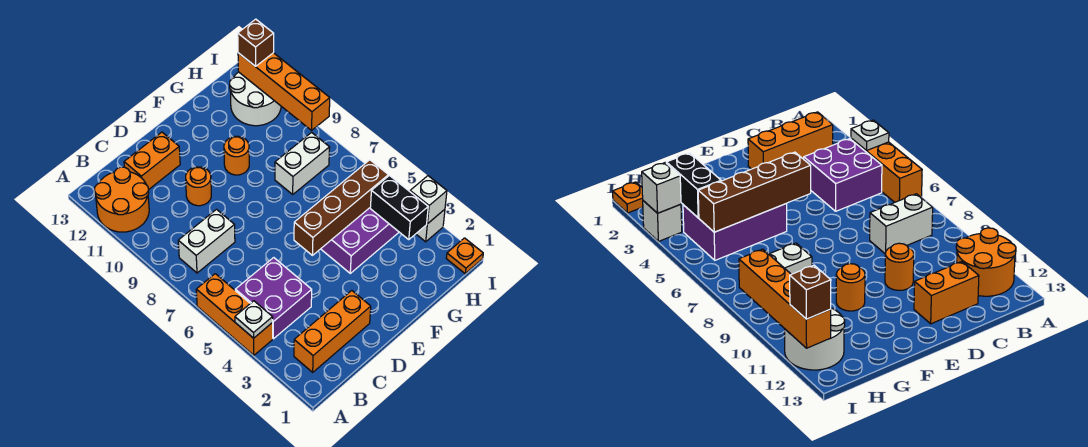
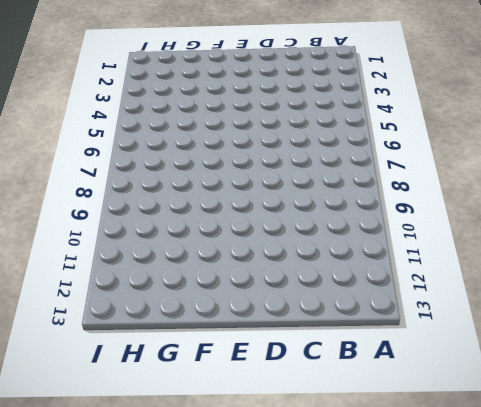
none -> orange brick A4:A6 level 1
none -> orange round brick A11:B12 level 1
none -> orange brick B2:D2 level 1

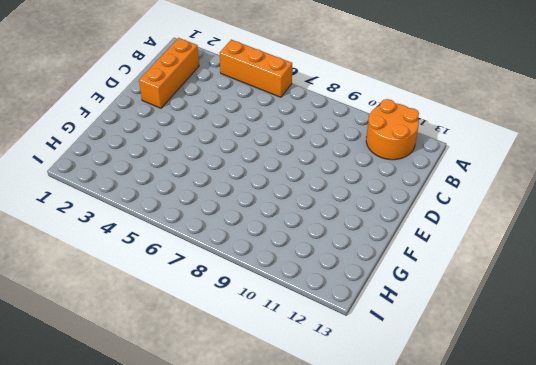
none -> purple brick B4:C5 level 1
none -> white brick B8:C8 level 1
none -> orange brick C12:D12 level 1

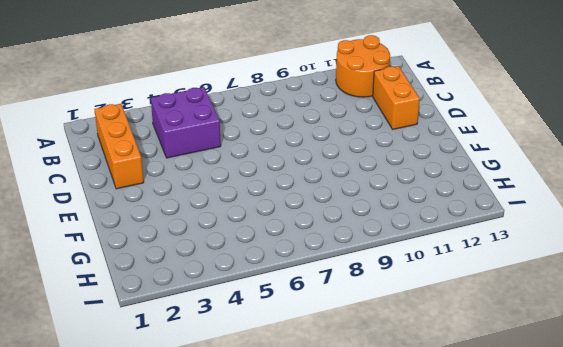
none -> orange brick A4:A6 level 1
none -> white brick B8:C8 level 1
none -> orange round brick D10 level 1

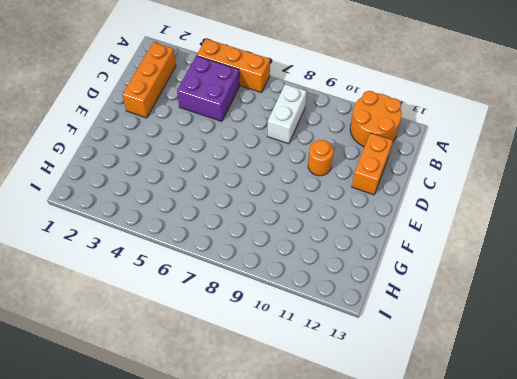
none -> purple brick F4:H5 level 1
none -> orange round brick F10 level 1
none -> white brick G8:H8 level 1

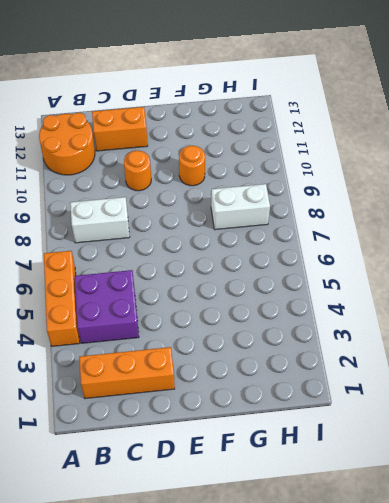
none -> purple brick F4:H5 level 1
none -> white round brick H11:I12 level 1
none -> orange plate I1 level 1

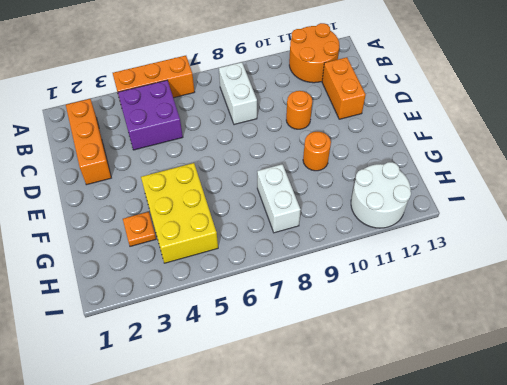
yellow brick F4:H5 level 1 -> purple brick F4:H5 level 1
orange plate G3 level 1 -> orange plate I1 level 1
none -> white brick I3 level 1
none -> white plate A4 level 2
none -> brown brick E5:H5 level 2

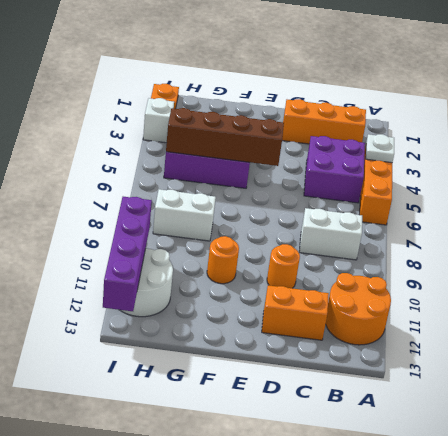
purple brick I10:I13 level 2 -> orange brick I9:I12 level 2
none -> black brick H3:H4 level 2
none -> white brick I3 level 2
none -> brown brick I12 level 3

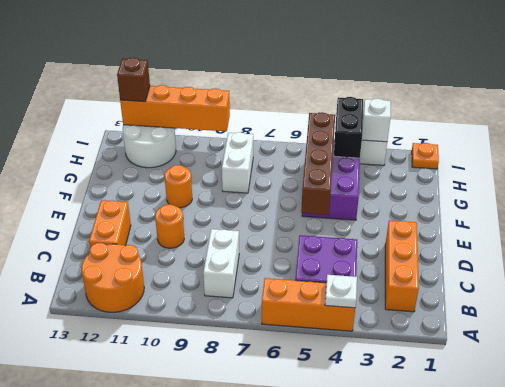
black brick H4:I4 level 2 -> black brick H3:H4 level 2

